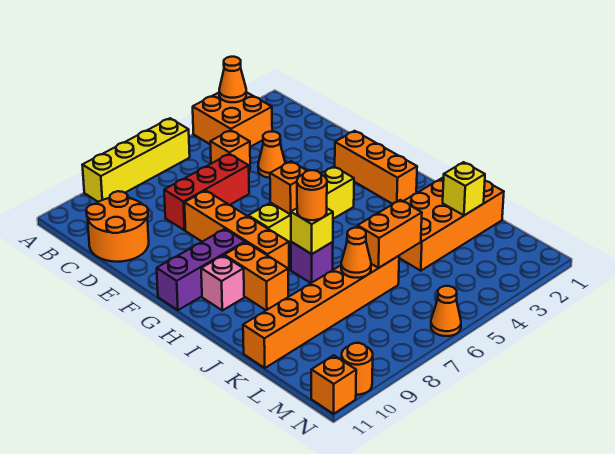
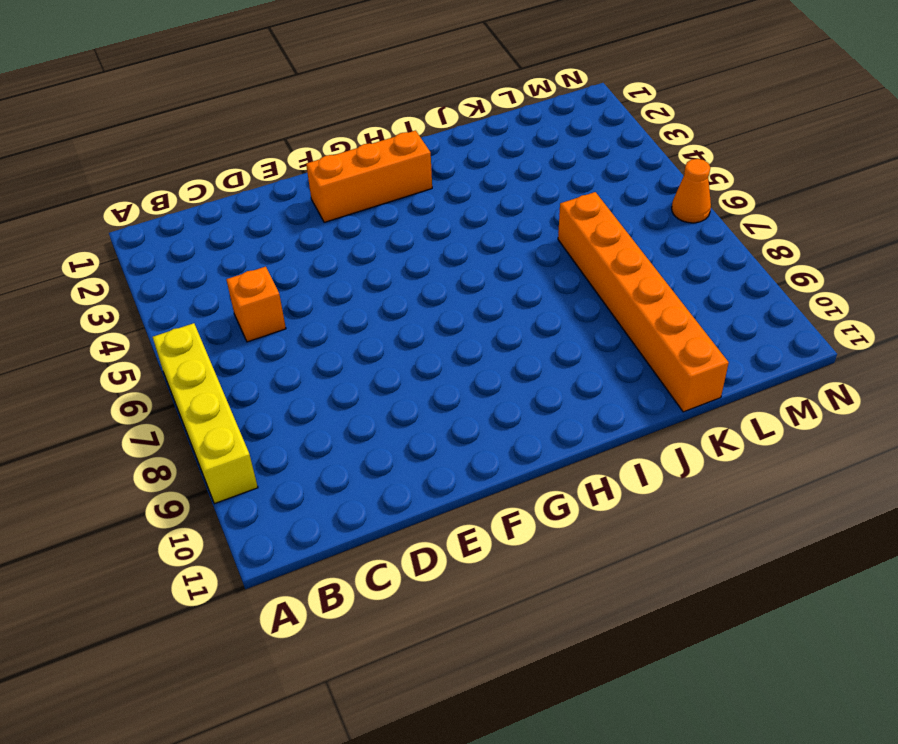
none -> orange brick A3:B4 level 1
none -> orange round brick C10:D11 level 1
none -> orange cone D4 level 1

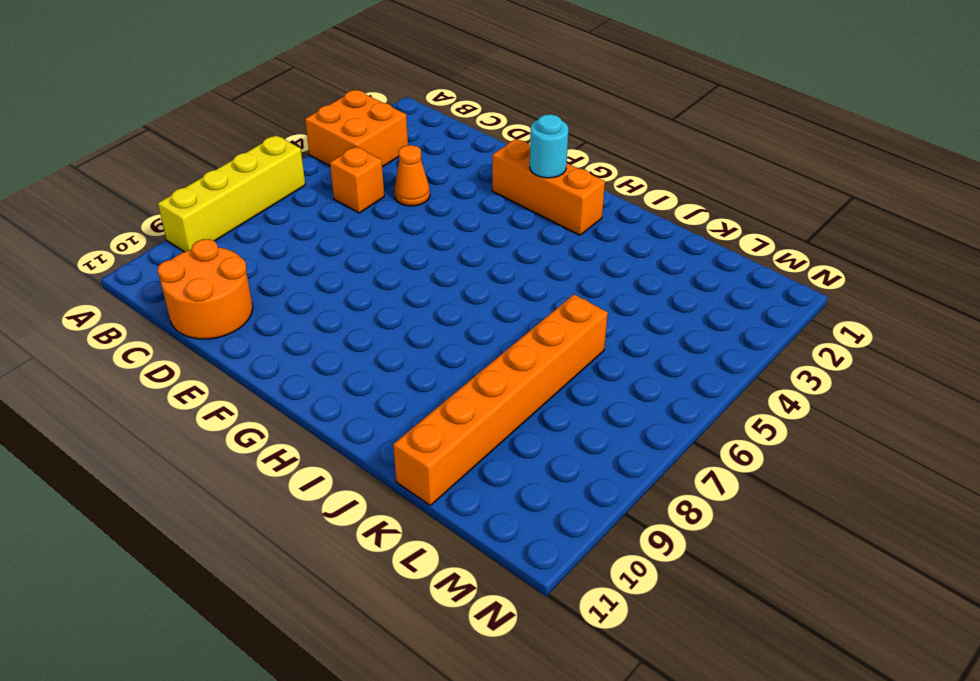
cyan round brick G2 level 2 -> none
none -> red brick D6:D8 level 1
none -> orange brick E8:H8 level 1
none -> yellow brick G4:G7 level 1

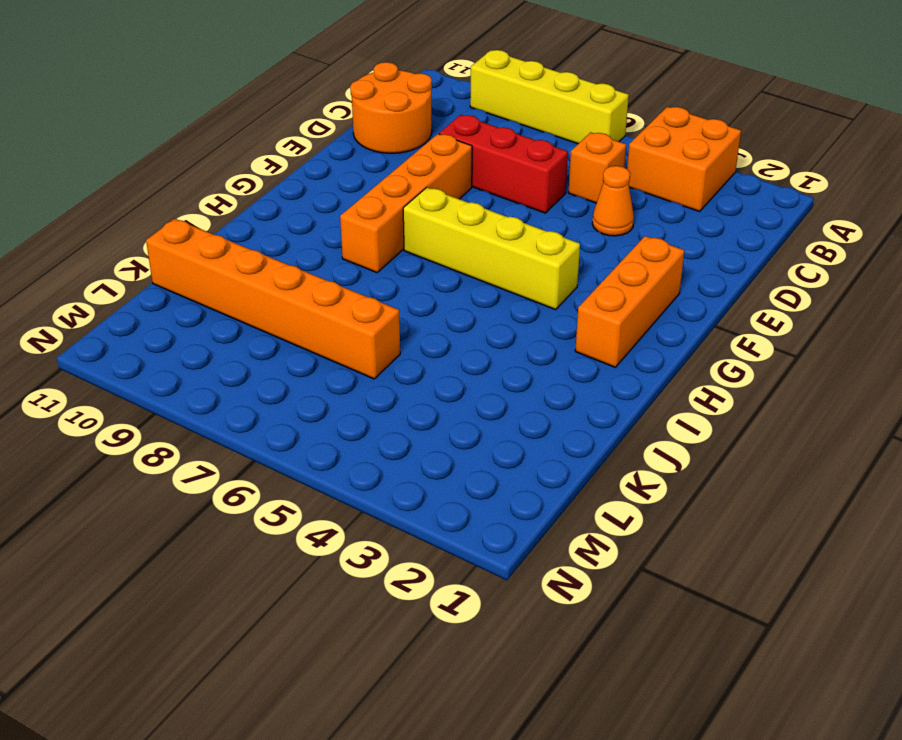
none -> purple brick G9:G11 level 1
none -> orange brick H9:I9 level 1
none -> pink brick H10 level 1

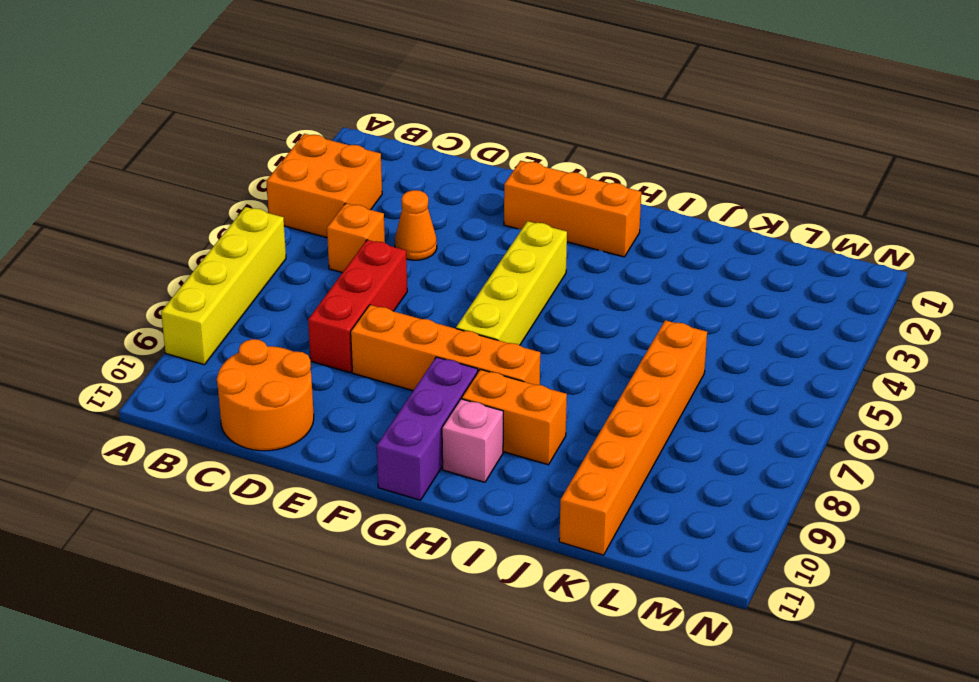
none -> purple brick I7 level 1
none -> orange brick J1:K4 level 1
none -> orange cone N6 level 1

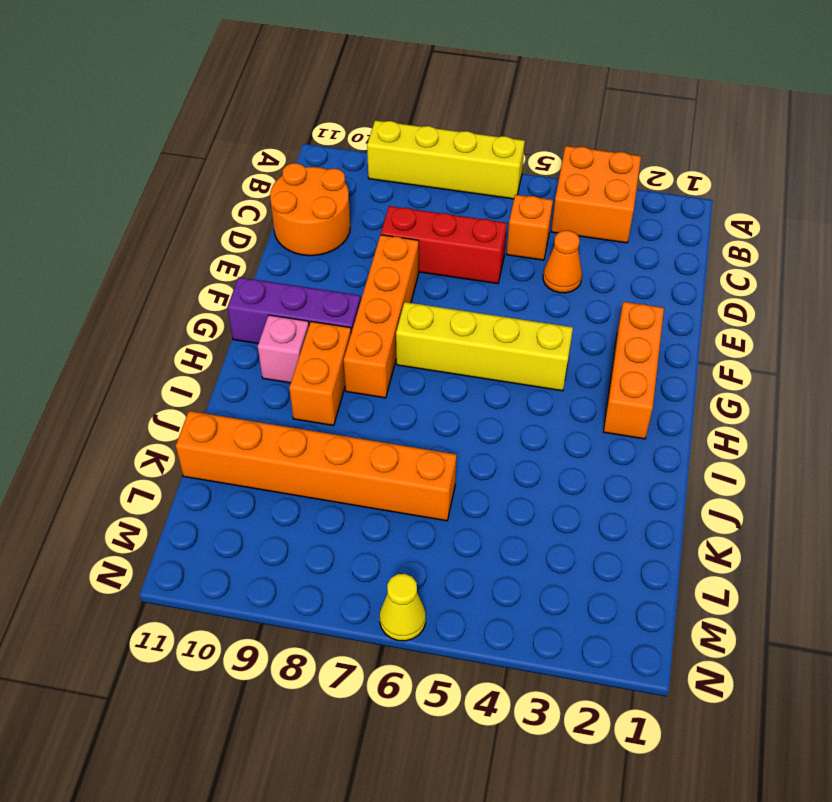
yellow cone N6 level 1 -> orange cone N6 level 1
none -> purple brick I7 level 1
none -> orange brick J1:K4 level 1
none -> orange round brick N10 level 1

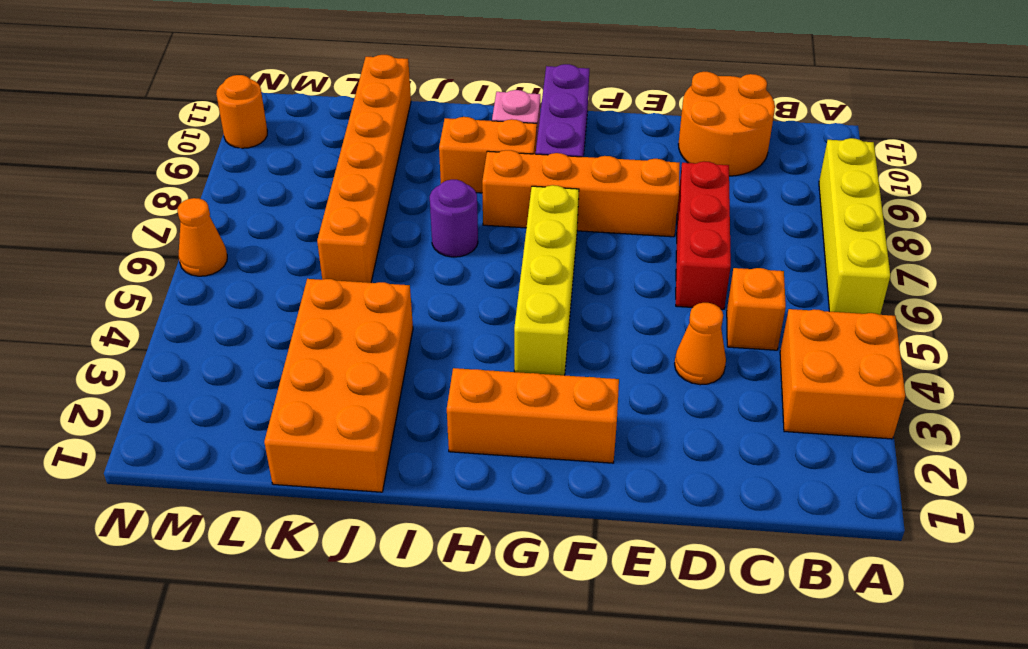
purple round brick I7 level 1 -> purple brick I7 level 1
none -> orange brick N11 level 1
none -> orange cone A3 level 2
none -> orange brick G6 level 2

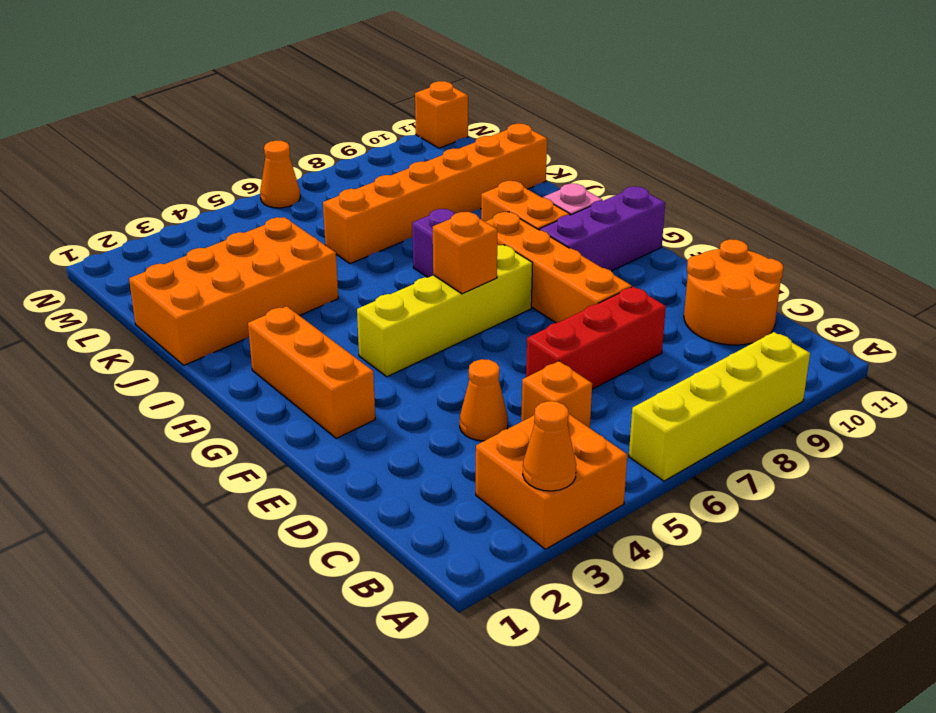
none -> orange round brick N10 level 1
none -> yellow brick I7 level 2
none -> yellow brick K2 level 2

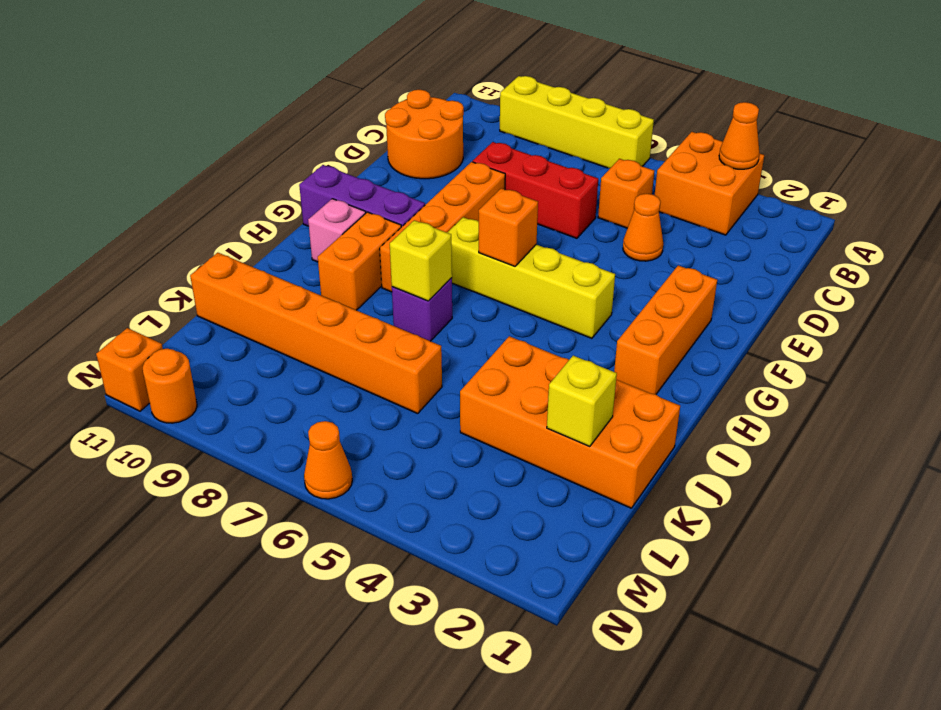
none -> orange brick K5:K6 level 2
none -> orange cone K7 level 2
none -> orange round brick I7 level 3

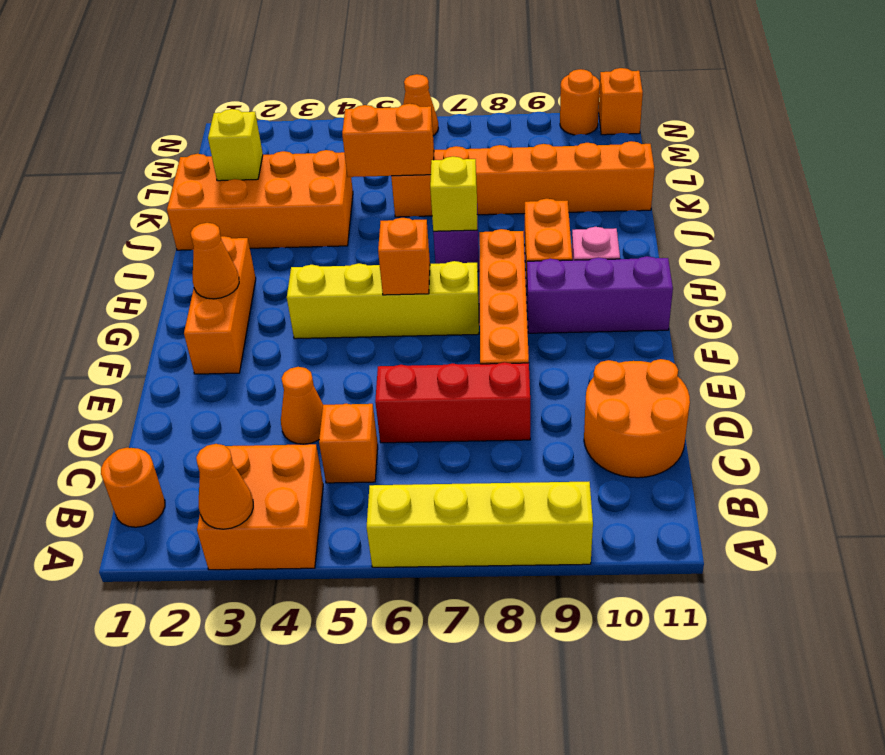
orange round brick B1 level 1 -> orange round brick I7 level 3
orange cone G2 level 2 -> orange cone K7 level 2

